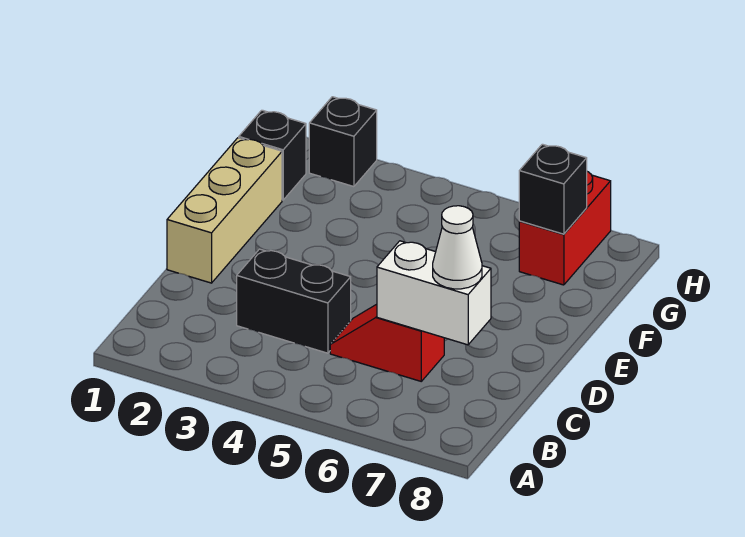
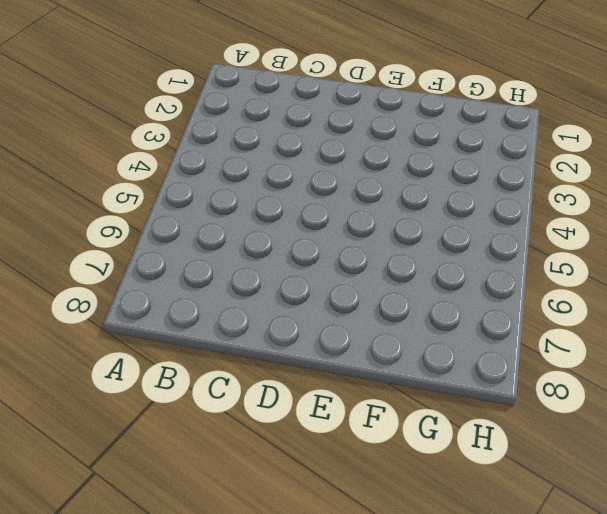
none -> black brick C3:C4 level 1
none -> red slope C5:C6 level 1 top 6

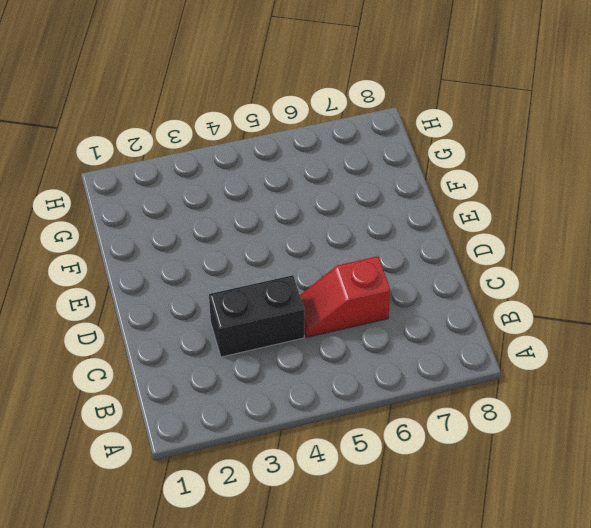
none -> tan brick D1:F1 level 1
none -> black brick G1 level 1

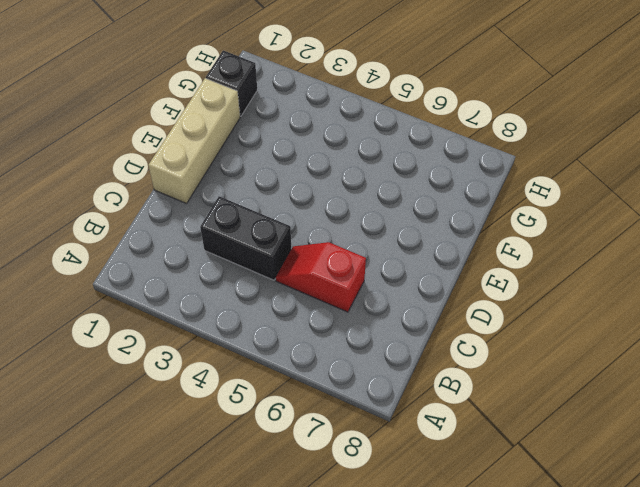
none -> red brick G7:H7 level 1
none -> black brick H2 level 1

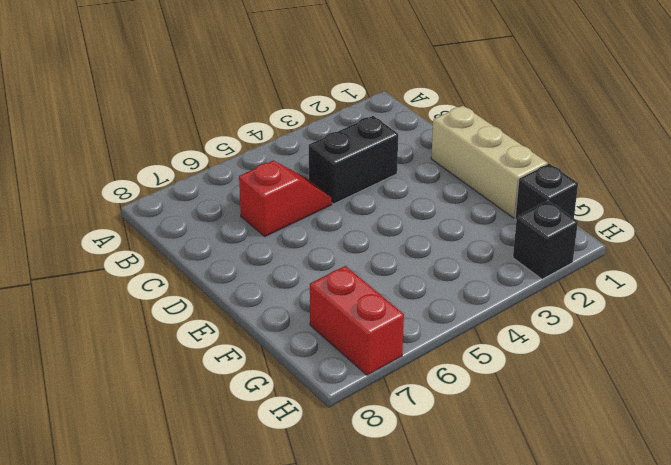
none -> white brick C6:C7 level 2
none -> black brick G7 level 2

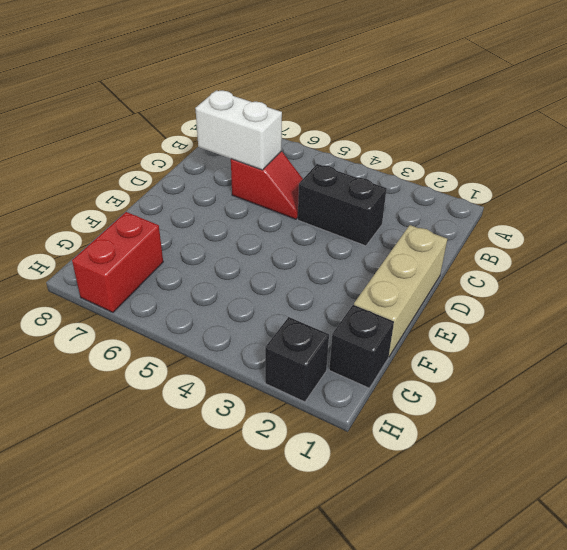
none -> black brick G7 level 2
none -> white cone C7 level 3

